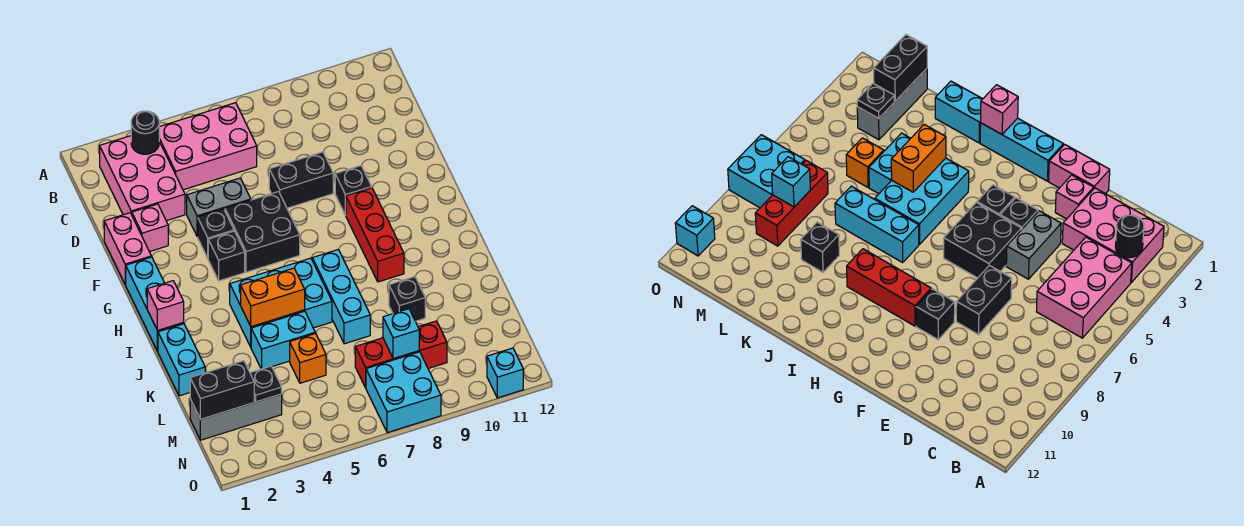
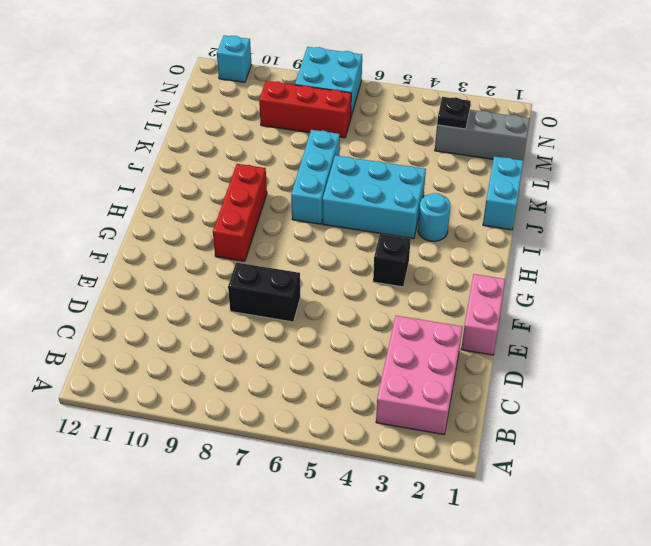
cyan round brick I3 level 1 -> none
none -> pink brick B4:C6 level 1
none -> pink brick E2 level 1
none -> grey brick E4:E5 level 1

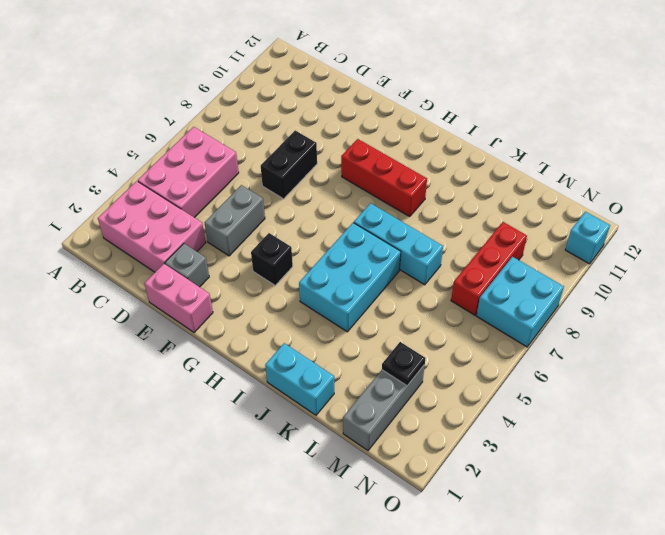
grey brick E2 level 1 -> pink brick E2 level 1
none -> black brick F4 level 1
none -> black brick F5:G6 level 1
none -> black brick F9 level 1

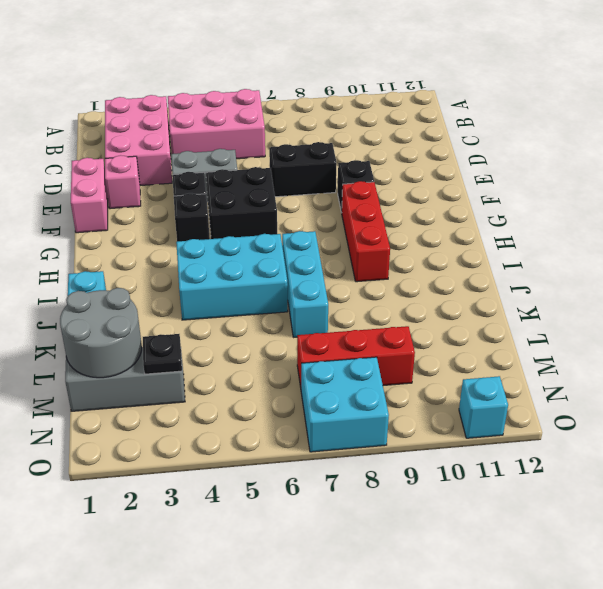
grey round brick L1:M2 level 2 -> black brick M1:M2 level 2
none -> cyan brick G1:I1 level 1
none -> cyan brick K4:K5 level 1
none -> black brick K9 level 1

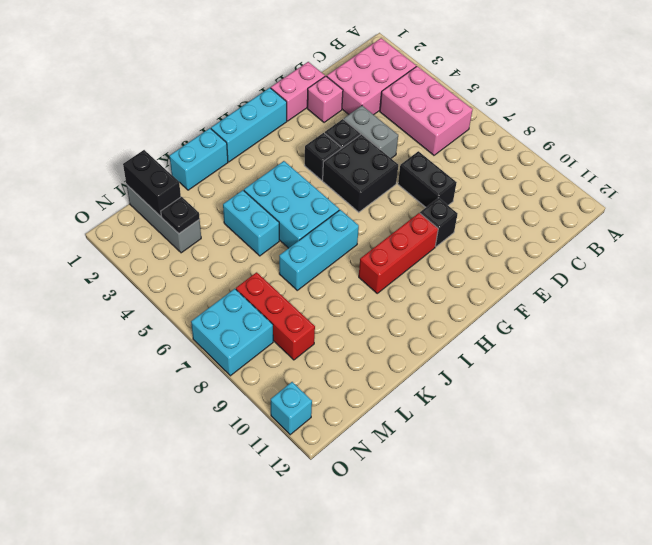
none -> black brick K9 level 1
none -> orange brick L5 level 1
none -> black round brick B3 level 2

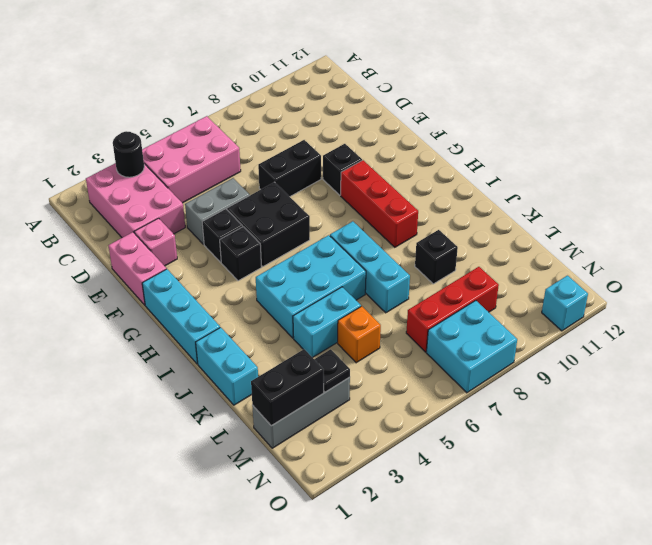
none -> pink brick I1 level 2
none -> orange brick J4:J5 level 2
none -> cyan brick M8 level 2

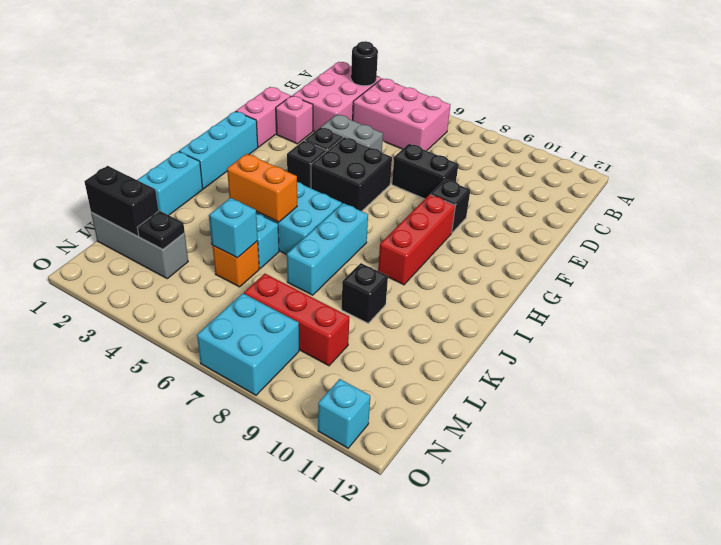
cyan brick L5 level 2 -> cyan brick M8 level 2
none -> pink brick I1 level 2

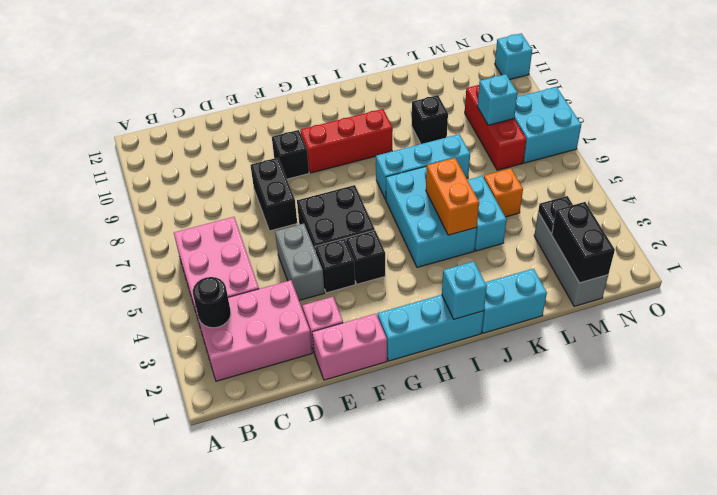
cyan brick I1 level 2 -> pink brick I1 level 2

